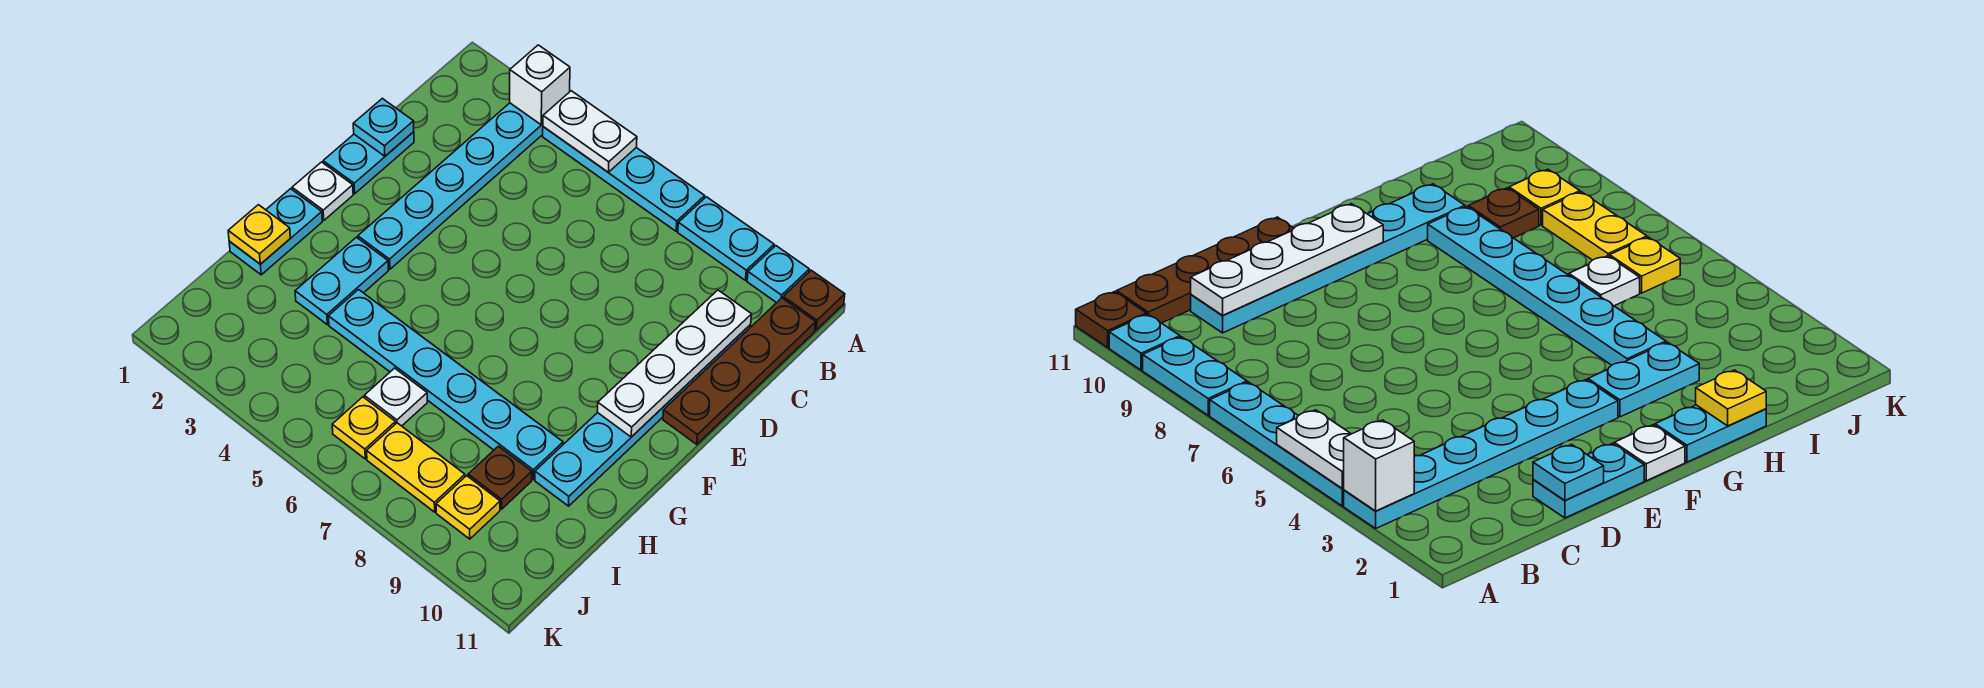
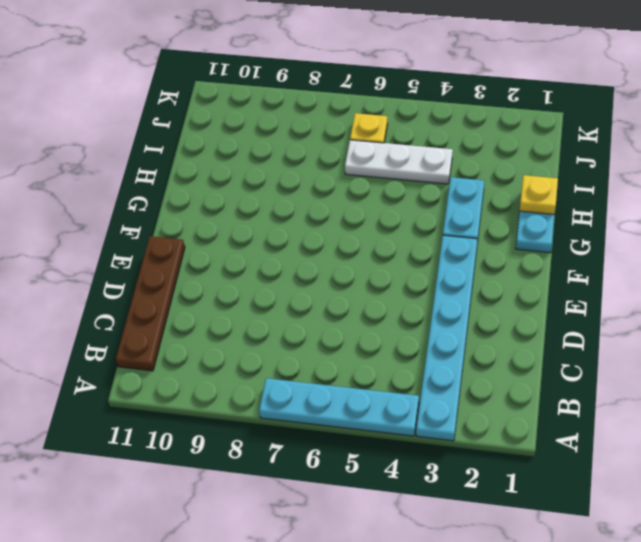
white plate I4:I6 level 1 -> white plate I6 level 1
none -> cyan plate A8:A9 level 1
none -> cyan plate A10 level 1
none -> brown plate A11 level 1

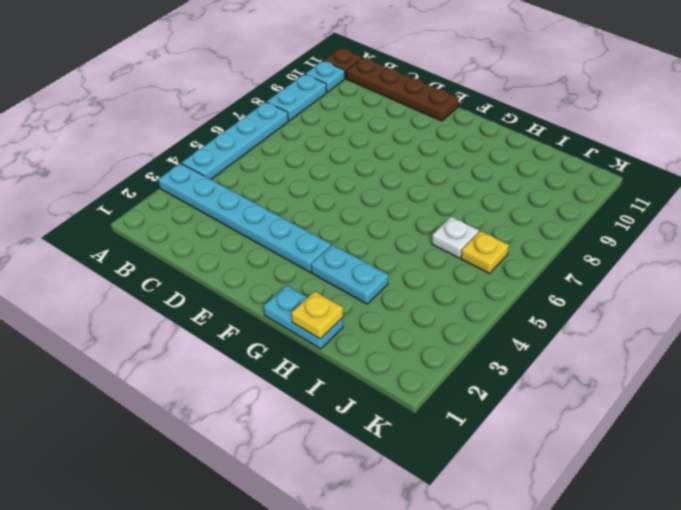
none -> cyan plate C10:H10 level 1
none -> cyan plate D1:E1 level 1
none -> white plate F1 level 1

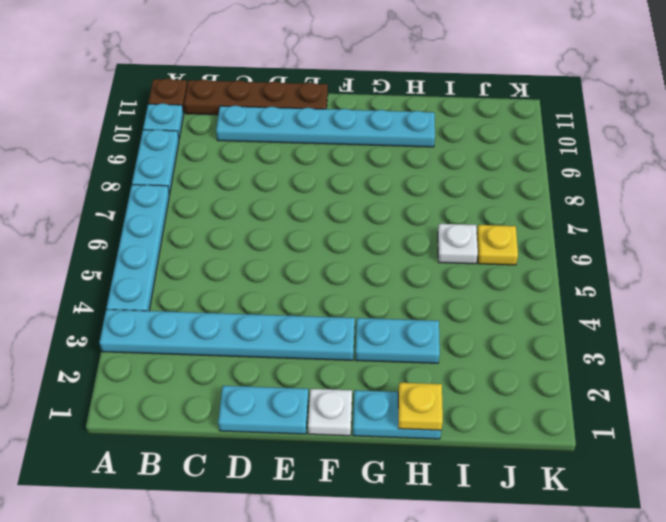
none -> cyan plate H4:H9 level 1
none -> brown plate I9 level 1
none -> yellow plate J7:J8 level 1

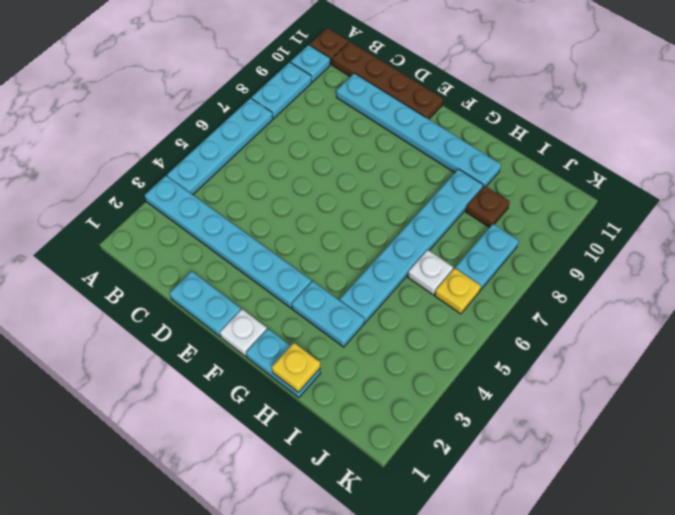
cyan plate J7:J8 level 1 -> yellow plate J7:J8 level 1
none -> yellow plate J9 level 1
none -> white brick A3 level 2
none -> white plate A4:A5 level 2

